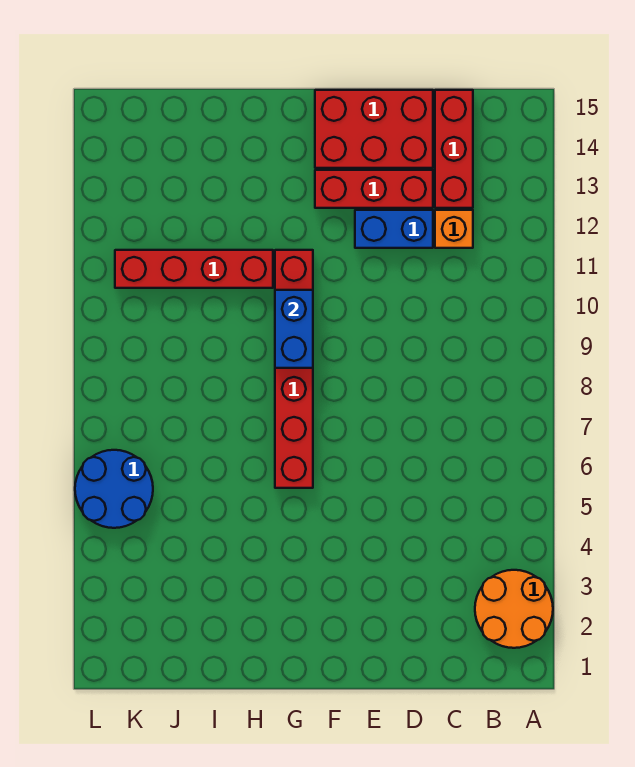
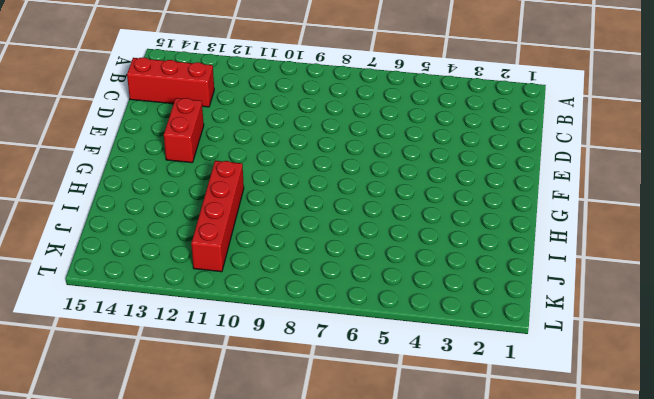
red brick E13:F13 level 1 -> red brick D13:F13 level 1
none -> orange round brick A2:B3 level 1
none -> orange brick C12 level 1

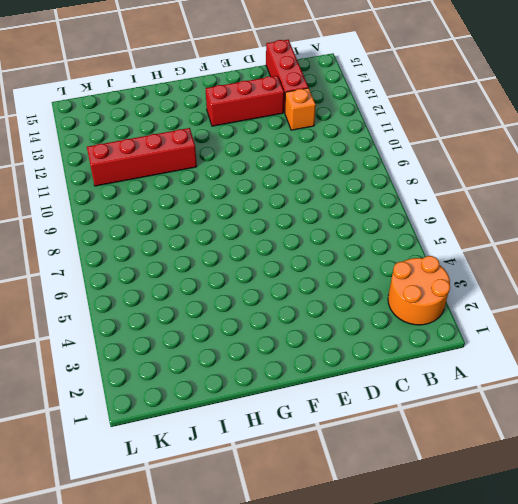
none -> blue brick D12:E12 level 1
none -> red brick D14:F15 level 1

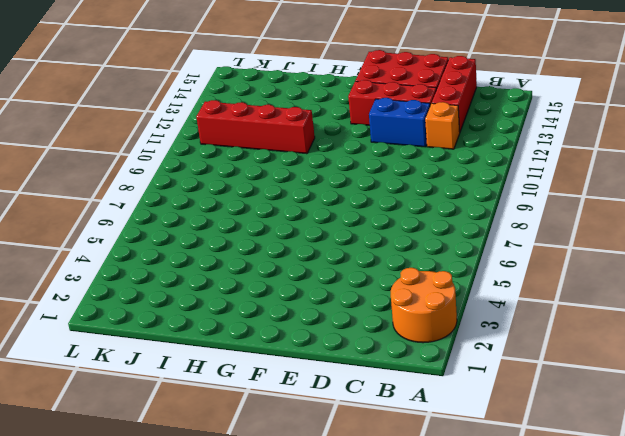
none -> red brick G6:G11 level 1
none -> blue round brick K5:L6 level 1

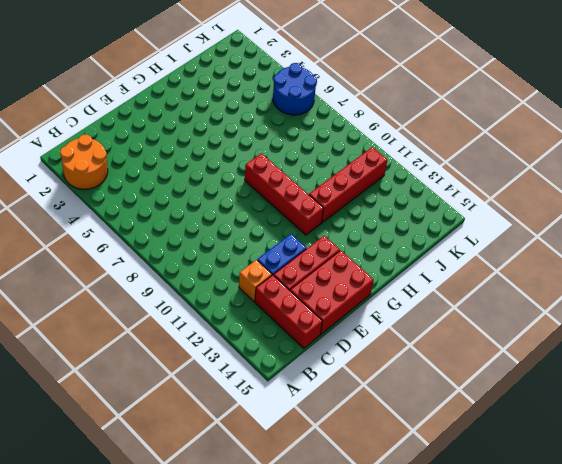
red brick G8:G11 level 1 -> red brick G6:G11 level 1
none -> blue brick G9:G10 level 2

